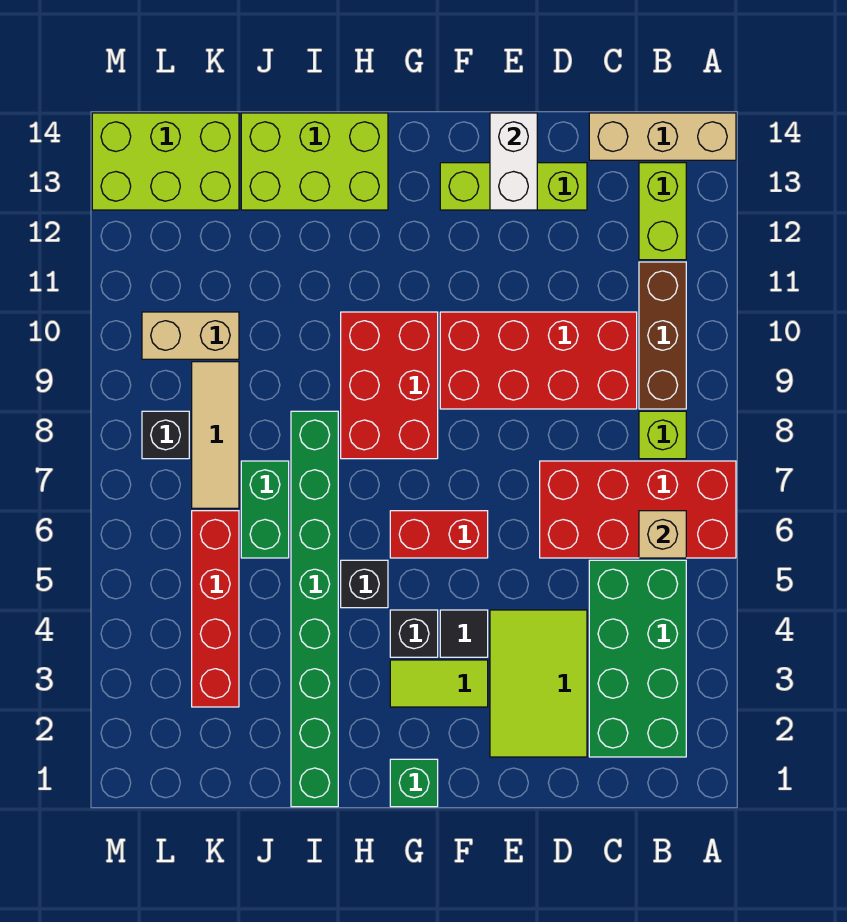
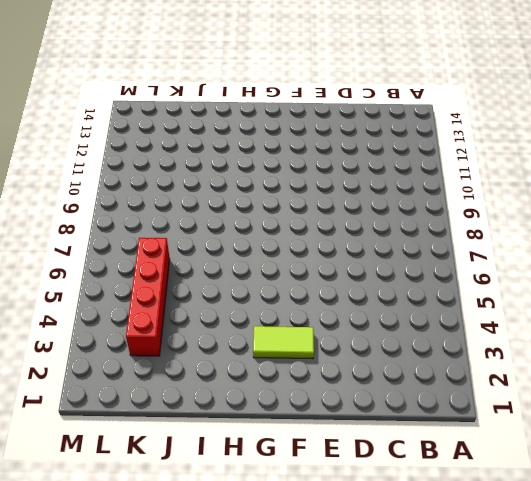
none -> red brick A6:D7 level 1
none -> tan brick A14:C14 level 1
none -> green brick B2:C5 level 1

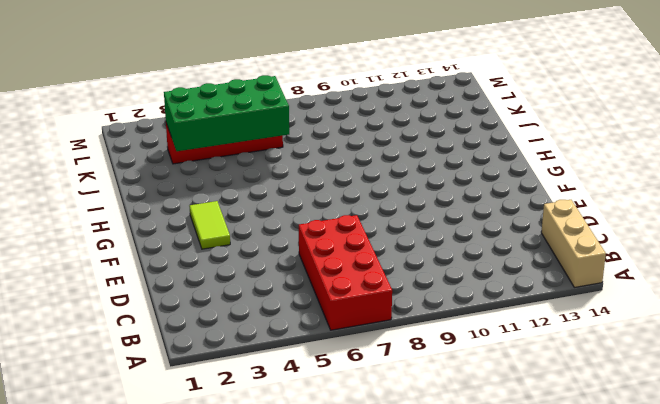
green brick J3:K6 level 2 -> green brick B2:C5 level 1
none -> lime brick B8 level 1
none -> brown brick B9:B11 level 1
none -> lime brick B12:B13 level 1

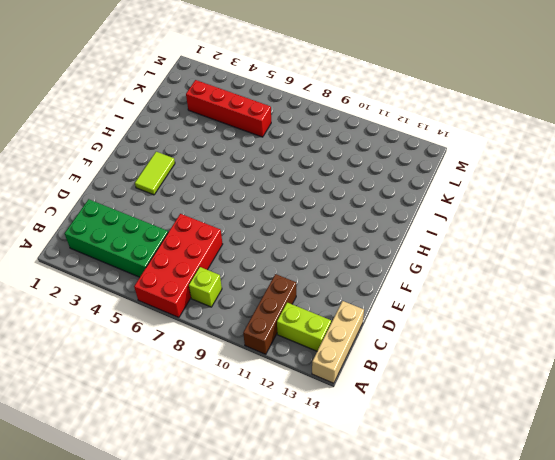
brown brick A11:C11 level 1 -> brown brick B9:B11 level 1
none -> red brick C9:F10 level 1
none -> lime tile D2:E4 level 1
none -> lime brick D13:F13 level 1

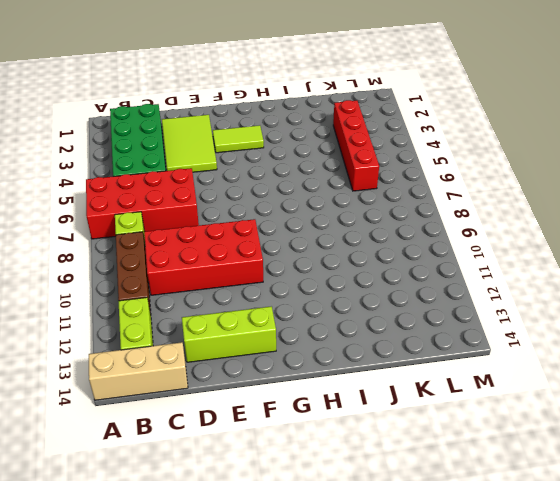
none -> black tile F4 level 1
none -> red brick F6:G6 level 1
none -> green brick G1 level 1

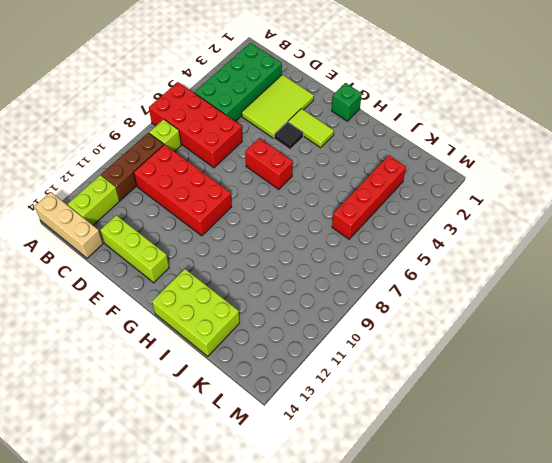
none -> black brick G4 level 1
none -> red brick G8:H10 level 1
none -> black brick H5 level 1

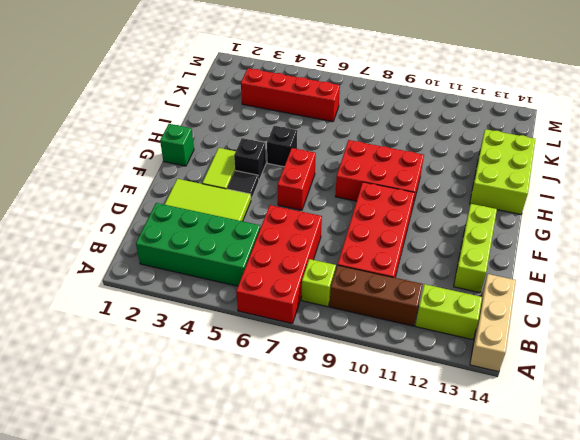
none -> green brick I1:I8 level 1
none -> green brick J6:J7 level 1
none -> tan tile K7:K9 level 1

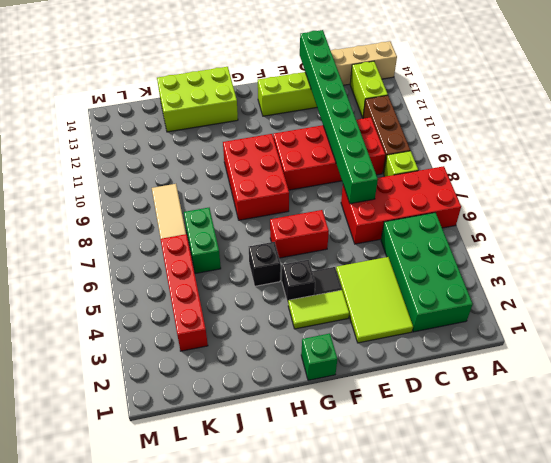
green brick D7:D14 level 2 -> green brick I1:I8 level 1
none -> tan brick K10:L10 level 1
none -> lime brick K13:M14 level 1
none -> black brick L8 level 1

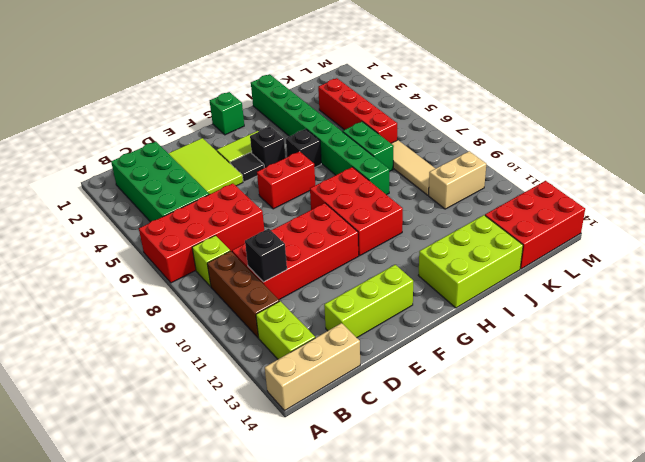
black brick C10 level 2 -> black brick L8 level 1
red brick K13:M14 level 1 -> lime brick K13:M14 level 1
none -> tan brick B6 level 2
none -> white brick E13:E14 level 2

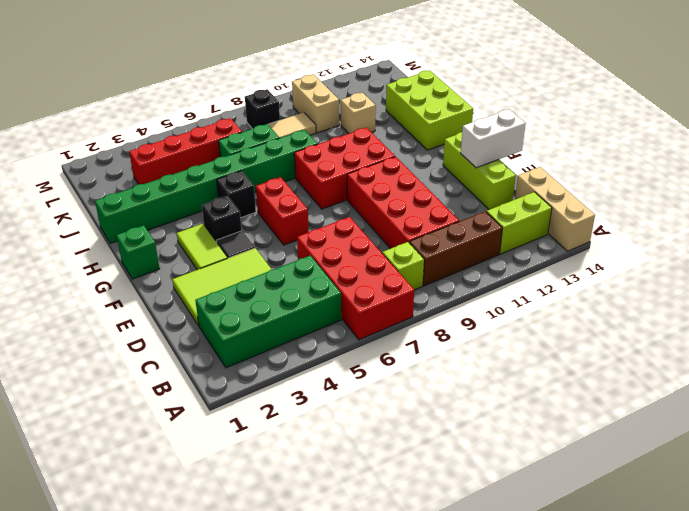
tan brick J11 level 1 -> tan brick B6 level 2
none -> lime brick K13:M14 level 1

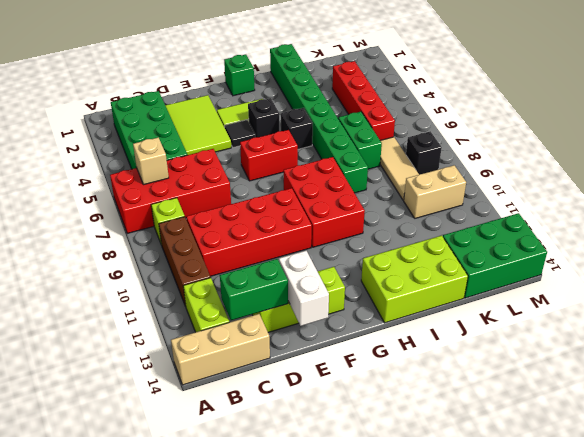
green brick C13:D13 level 2 -> none
green brick K13:M14 level 1 -> lime brick K13:M14 level 1

